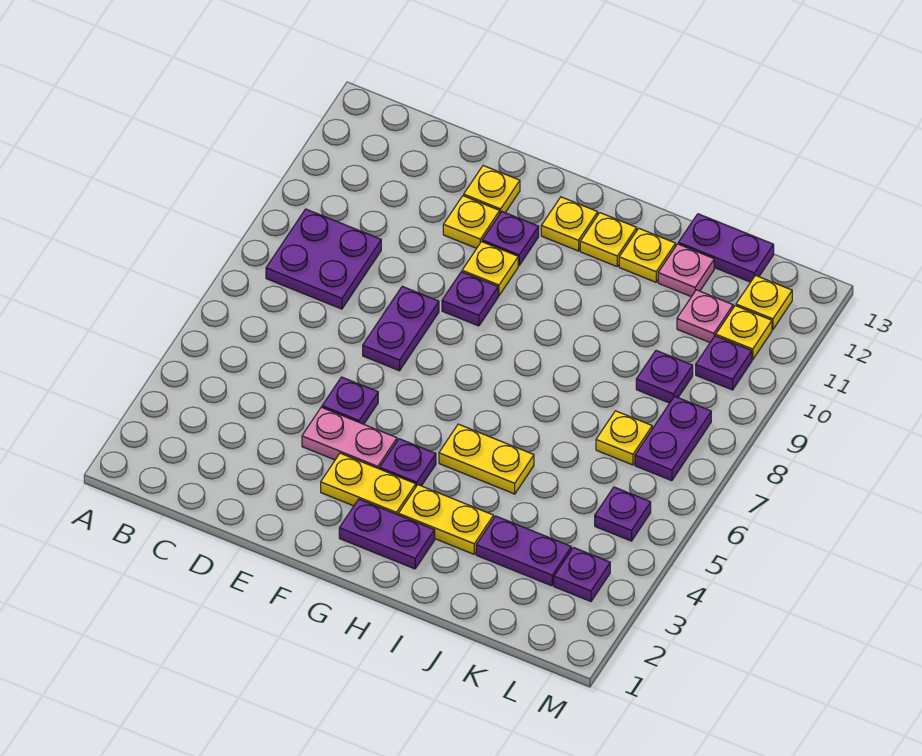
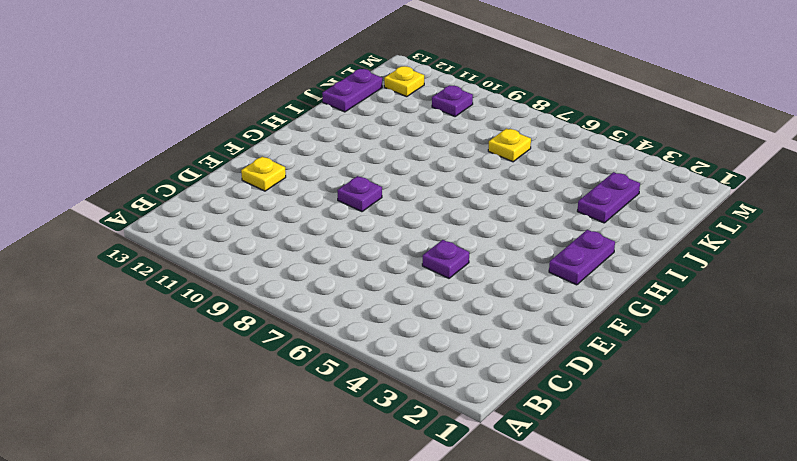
none -> purple plate B8:C9 level 1
none -> pink plate E4:F4 level 1
none -> purple plate E7:E8 level 1

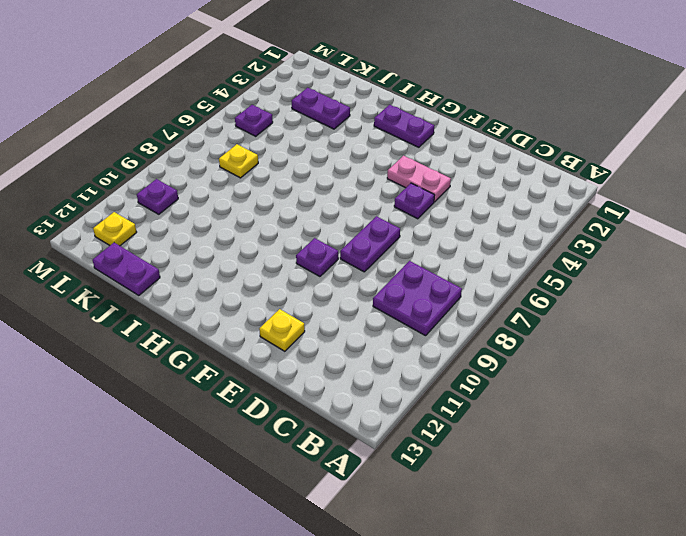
none -> yellow plate E11 level 1
none -> yellow plate F3:G3 level 1
none -> yellow plate F10 level 1

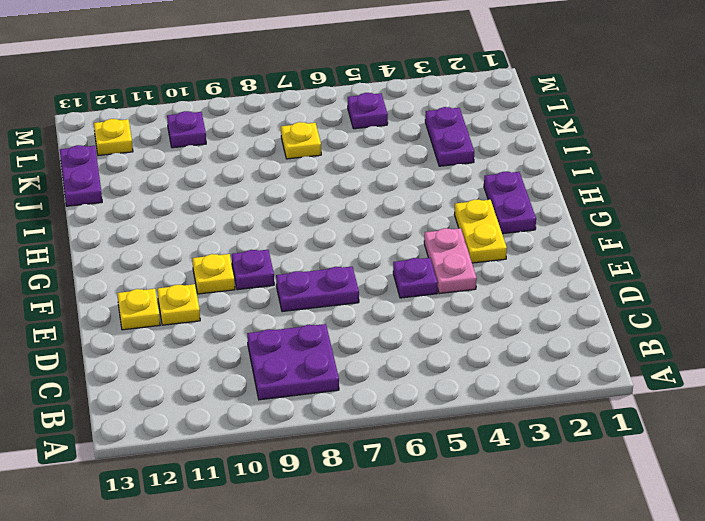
none -> purple plate F11 level 1
none -> purple plate G4 level 1
none -> yellow plate G12 level 1

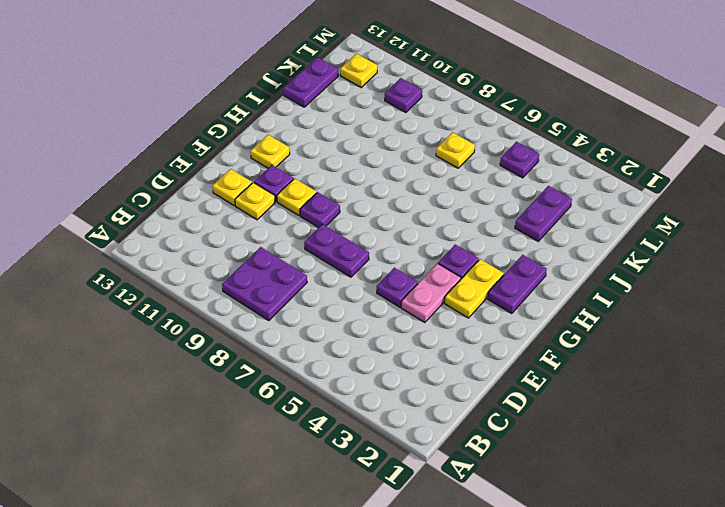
none -> yellow plate H3:I3 level 1
none -> yellow plate H5:I5 level 1
none -> yellow plate H12 level 1

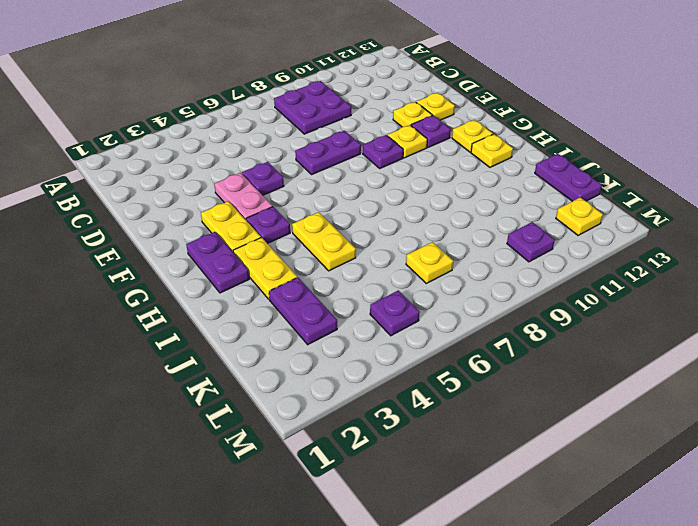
none -> yellow plate I12 level 1
none -> pink plate J12 level 1
none -> purple plate K9 level 1

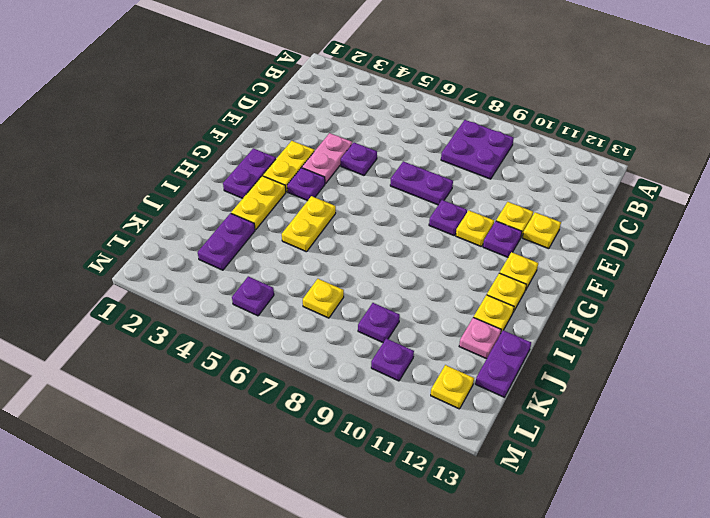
none -> pink plate K11 level 1
none -> purple plate L3 level 1
none -> purple plate L7:L8 level 1

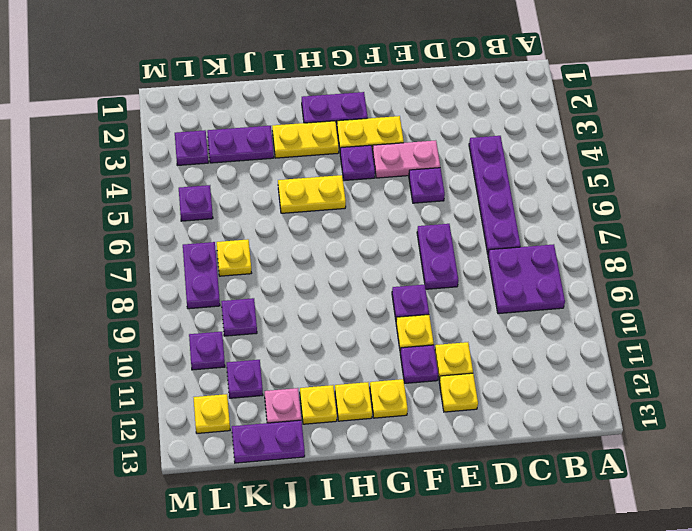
purple plate C4:C7 level 1 -> none
purple plate K11 level 1 -> pink plate K11 level 1
none -> yellow plate L11 level 1

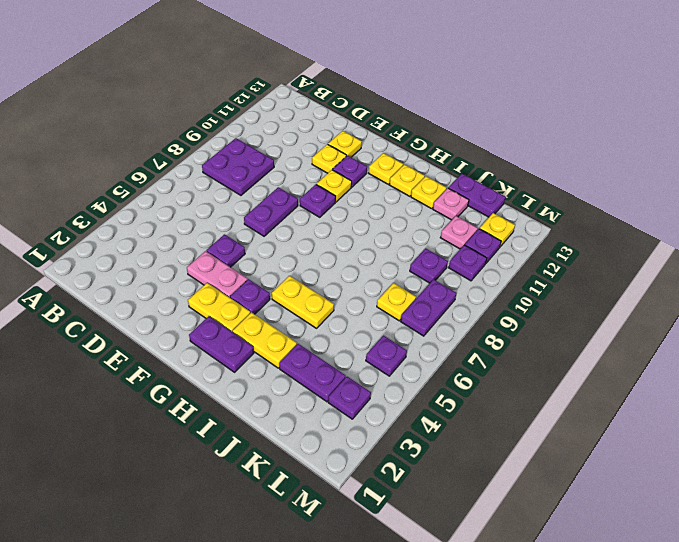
purple plate L11 level 1 -> yellow plate L11 level 1

